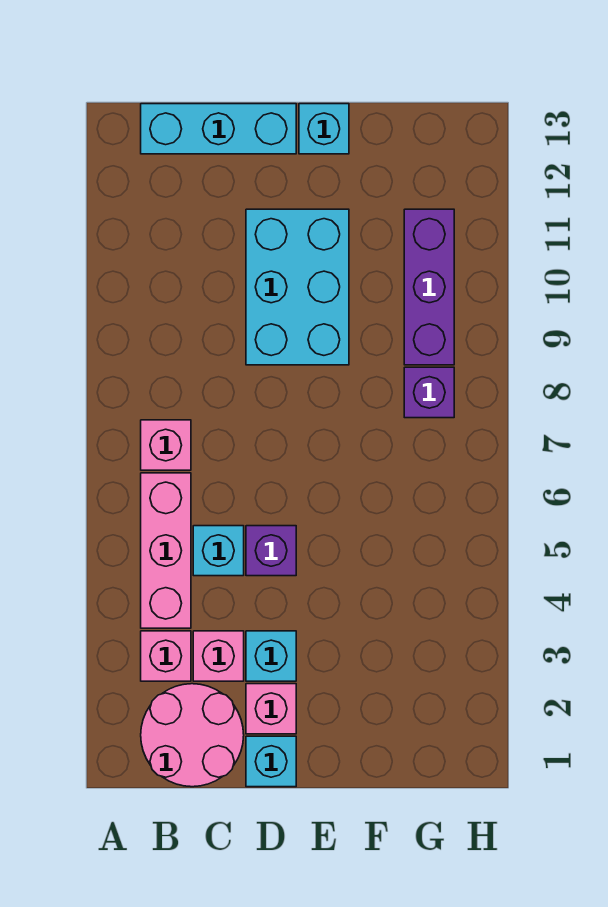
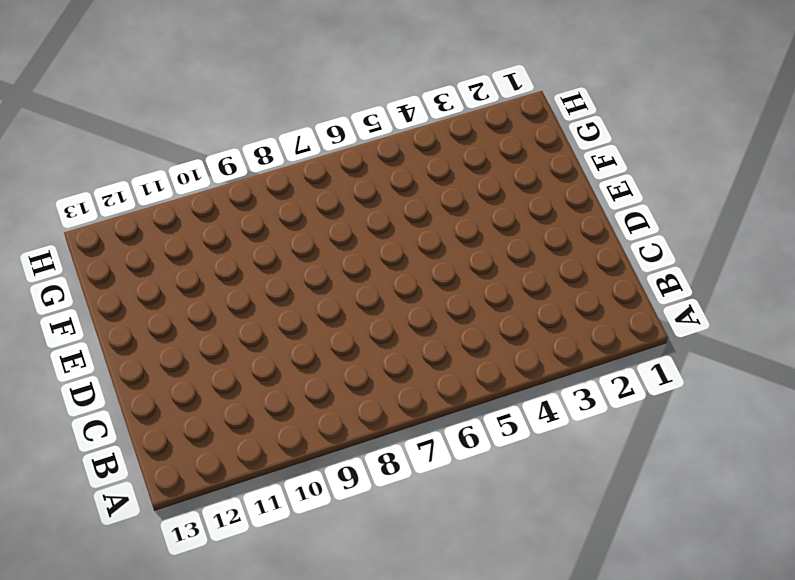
none -> pink round brick B1:C2 level 1
none -> pink brick B3 level 1
none -> pink brick B4:B6 level 1

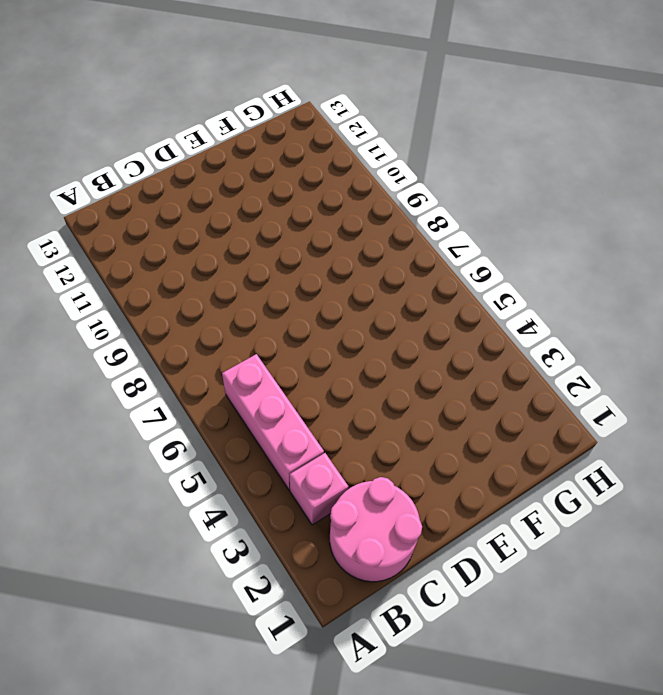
none -> pink brick B7 level 1
none -> cyan brick B13:D13 level 1
none -> pink brick C3 level 1

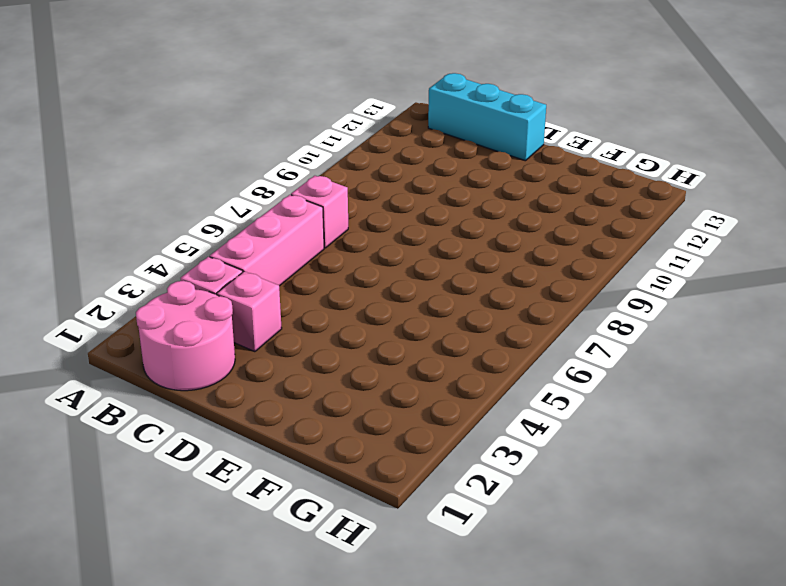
none -> cyan brick C5 level 1
none -> cyan brick D1 level 1
none -> pink brick D2 level 1

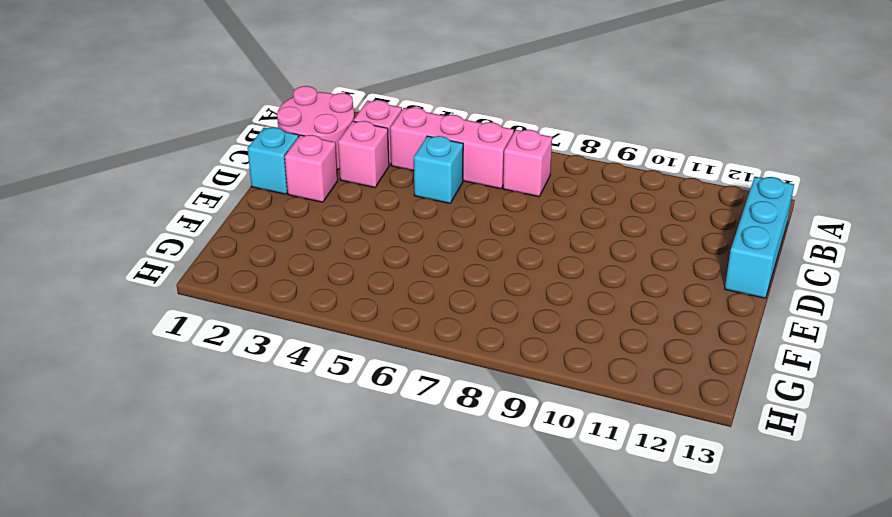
none -> cyan brick D3 level 1
none -> purple brick D5 level 1
none -> cyan brick D9:E11 level 1

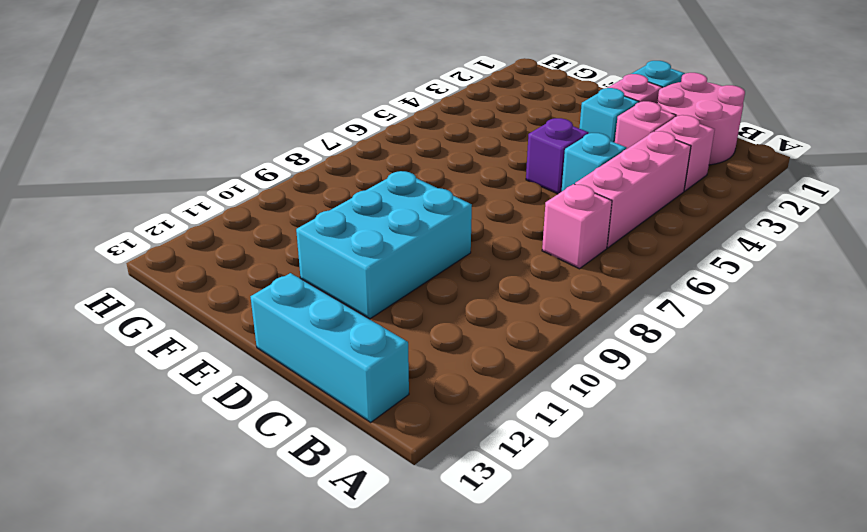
none -> cyan brick E13 level 1
none -> purple brick G8 level 1
none -> purple brick G9:G11 level 1

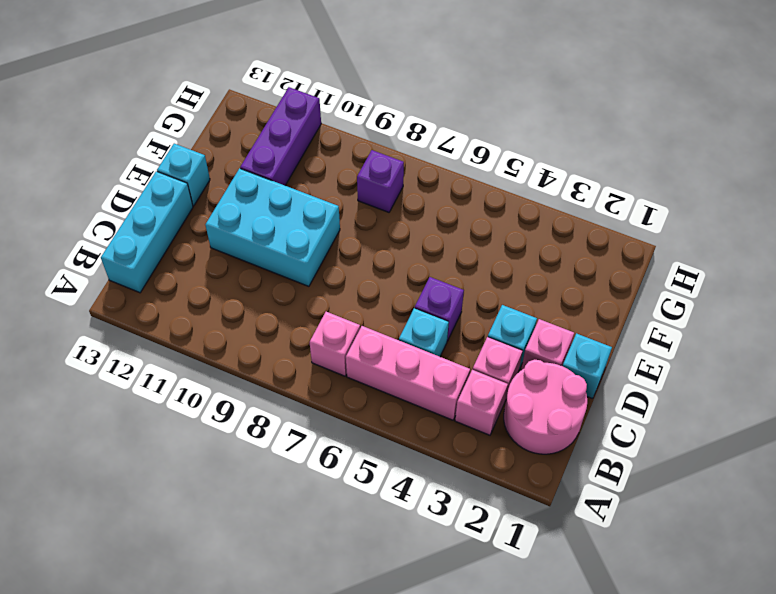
purple brick F11:H11 level 1 -> purple brick G9:G11 level 1

